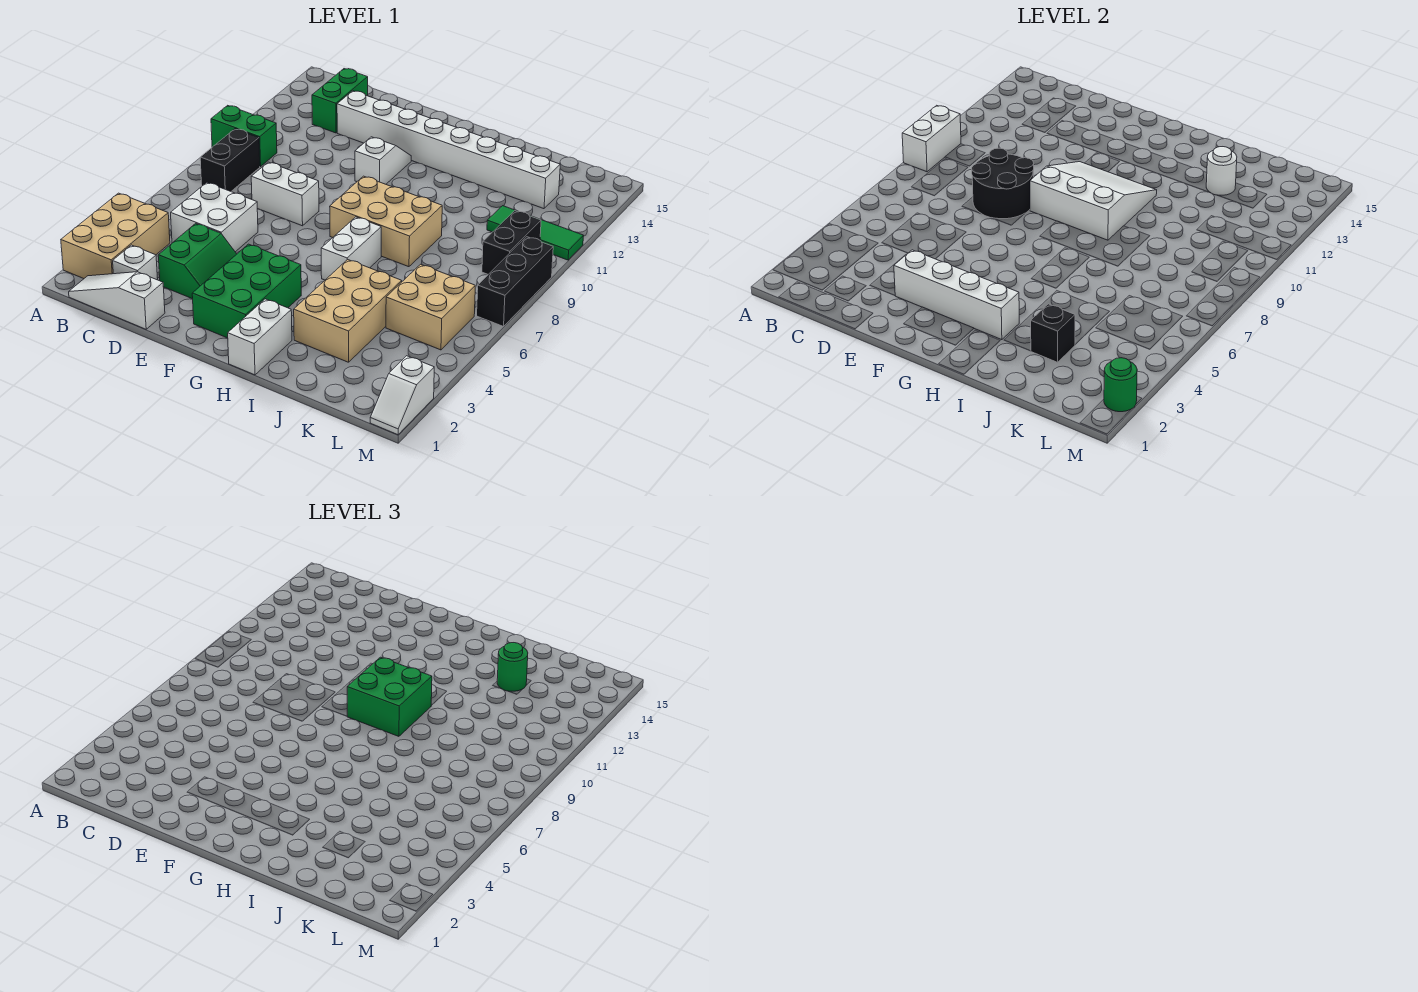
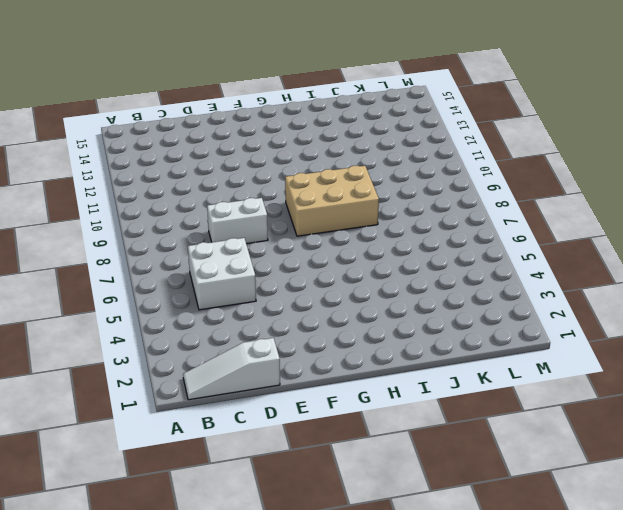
none -> tan brick A2:B4 level 1
none -> green brick A10:B10 level 1
none -> black brick B8:B9 level 1
none -> white brick C2 level 1

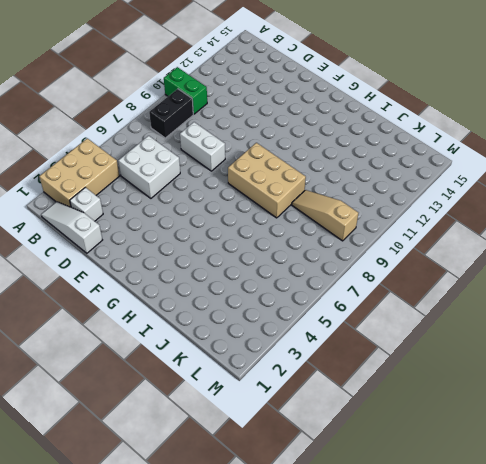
tan slope J9:L9 level 1 top L -> black brick L9:L10 level 1
none -> green brick C13:C14 level 1
none -> green slope D3:E4 level 1 top D
none -> white brick D13:K13 level 1
none -> green brick F2:G4 level 1

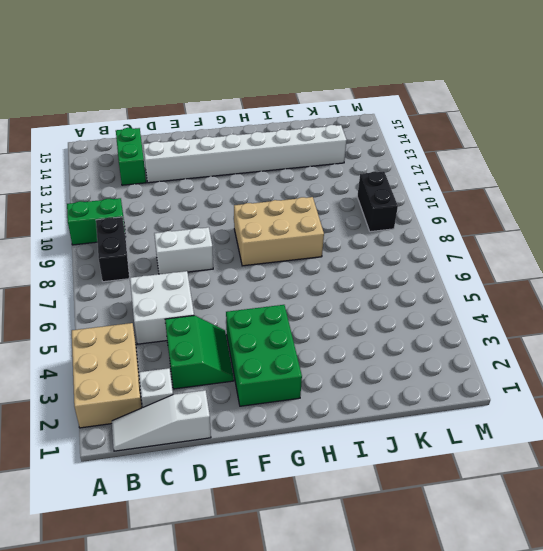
none -> white slope F11:F12 level 1 top 11
none -> white brick H1:H2 level 1
none -> white brick H6:H7 level 1
none -> tan brick I3:J5 level 1

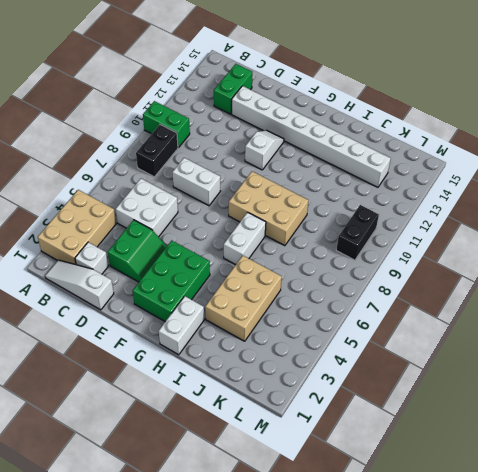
none -> tan brick K5:L6 level 1
none -> green tile K11:M11 level 1
none -> white slope M1:M2 level 1 top 2
none -> black brick M7:M9 level 1

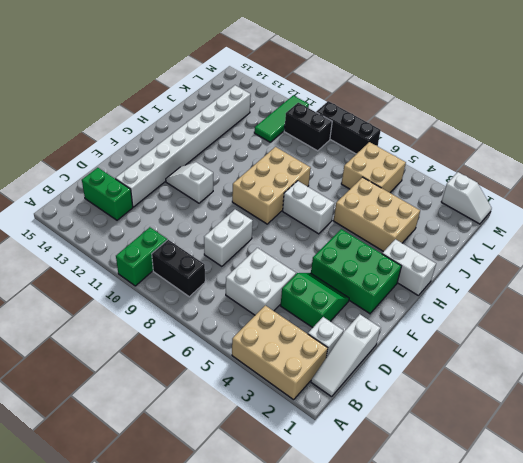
none -> white brick A9:A10 level 2
none -> black round brick D8:E9 level 2
none -> white brick E3:H3 level 2
none -> white slope F9:H11 level 2 top 9

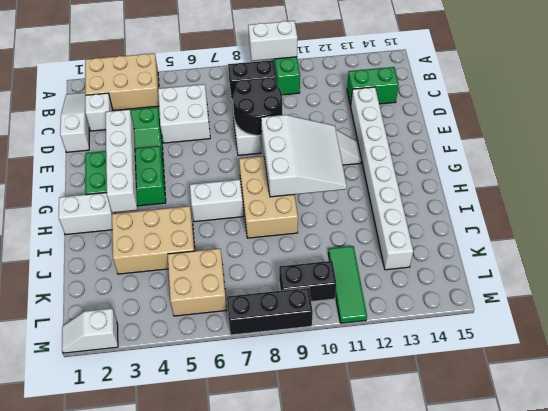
none -> black brick J3 level 2
none -> white round brick J13 level 2
none -> green round brick M2 level 2
none -> green brick G9:H10 level 3

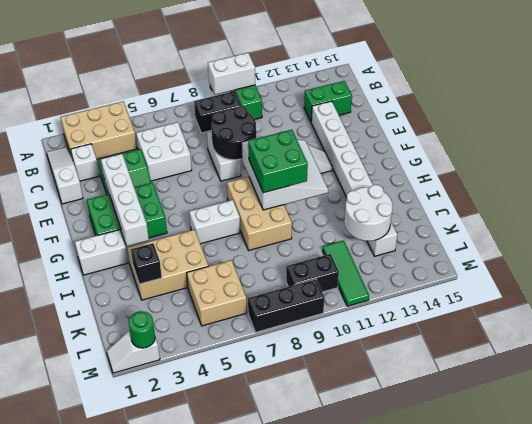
white round brick J12:K13 level 2 -> white round brick J13 level 2
none -> green round brick J13 level 3

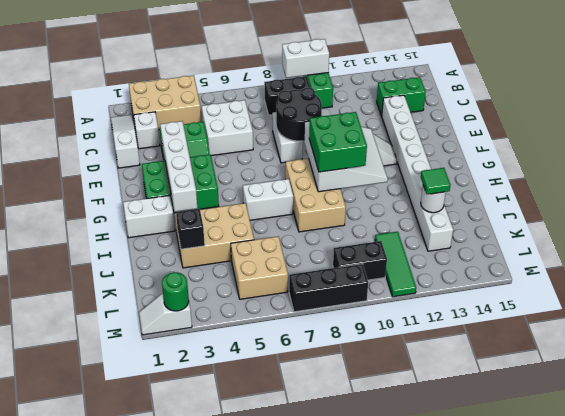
green tile J13 level 3 -> green round brick J13 level 3

